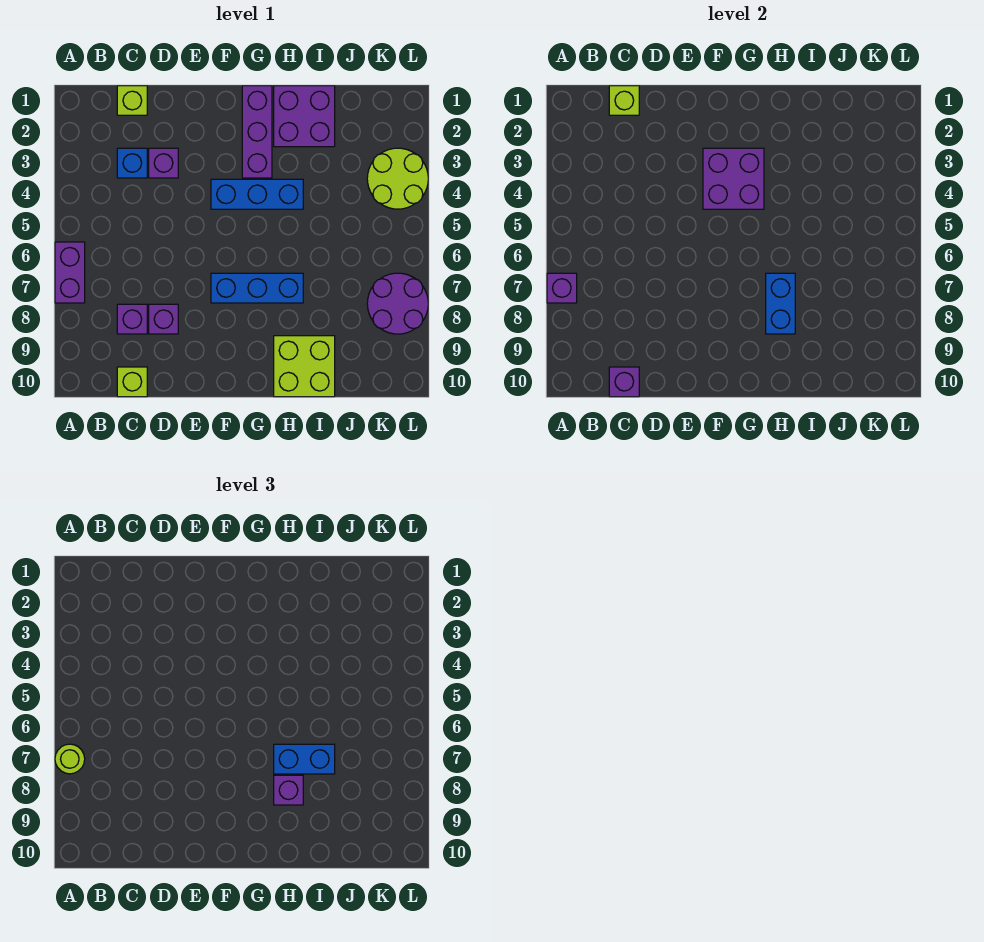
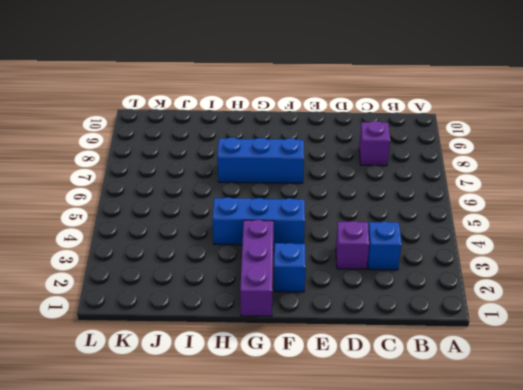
blue brick F2 level 1 -> none
none -> purple brick A6:A7 level 1
none -> lime brick C1 level 1
none -> lime brick C10 level 1

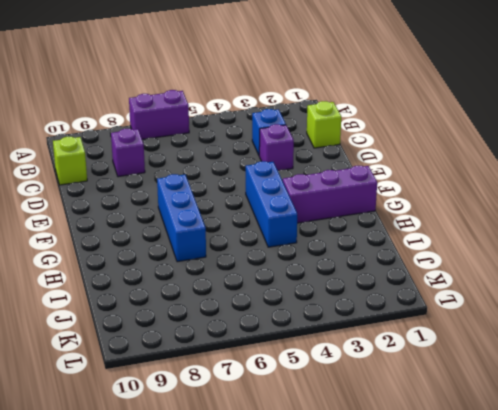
none -> purple brick D8 level 1
none -> purple brick H1:I2 level 1
none -> lime brick H9:I10 level 1

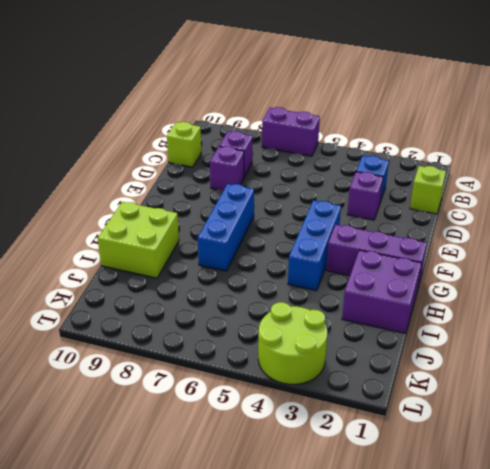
none -> purple round brick K7:L8 level 1
none -> purple brick A7 level 2
none -> lime brick C1 level 2

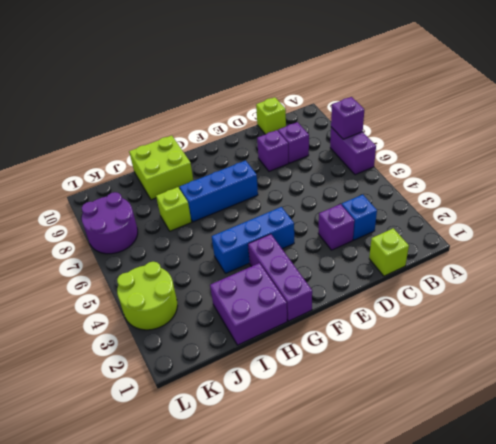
lime brick I7 level 1 -> lime brick C1 level 2
none -> purple brick C10 level 2
none -> purple brick F3:G4 level 2
none -> blue brick H7:H8 level 2

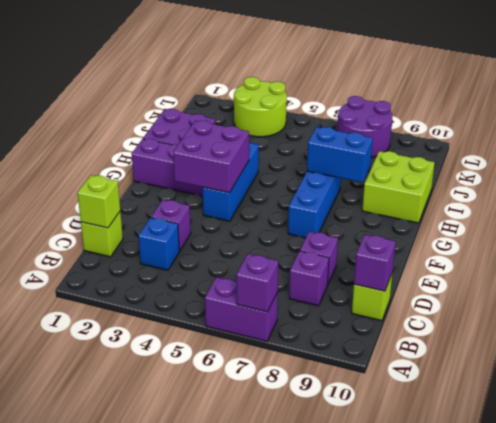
none -> lime round brick A7 level 3
none -> blue brick H7:I7 level 3
none -> purple brick H8 level 3

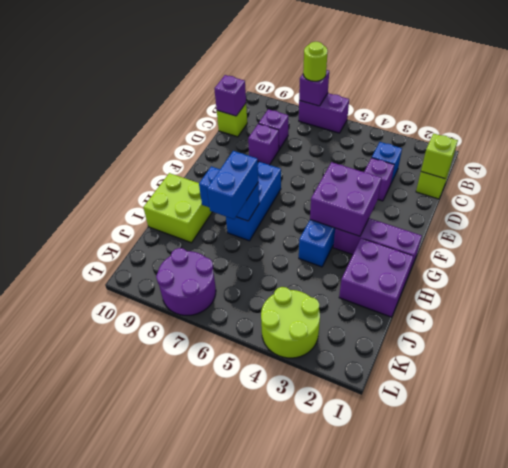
none -> purple brick H8 level 3

